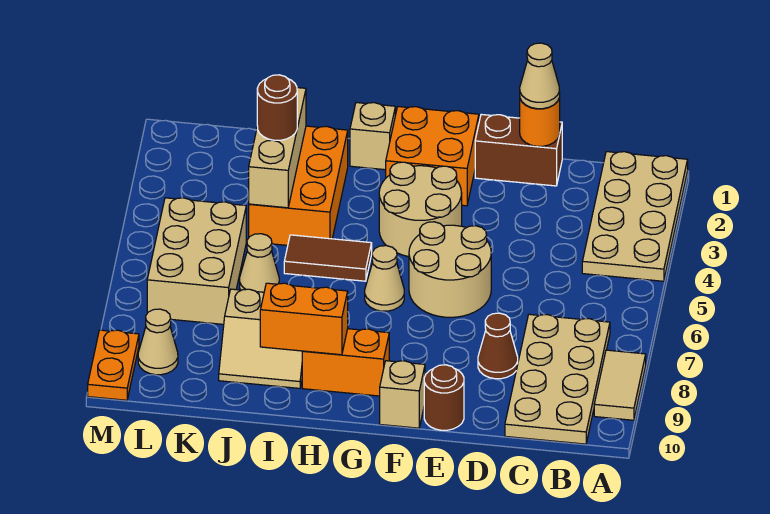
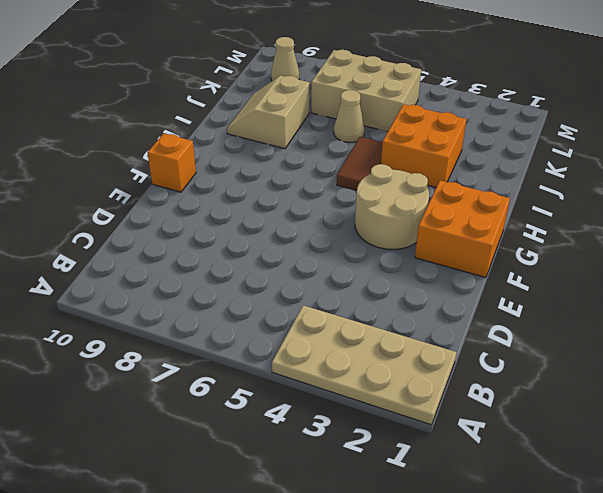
orange brick F10 level 1 -> tan brick F10 level 1
orange brick I3:J4 level 1 -> orange brick I2:J4 level 1
none -> tan tile A8:A9 level 1
none -> tan plate B7:C10 level 1
none -> brown brick D1:E1 level 1

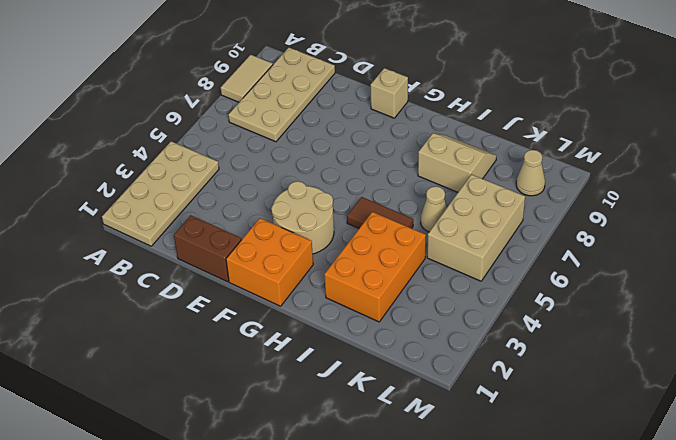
none -> brown cone D8 level 1
none -> tan round brick E5:F6 level 1
none -> brown round brick E10 level 1

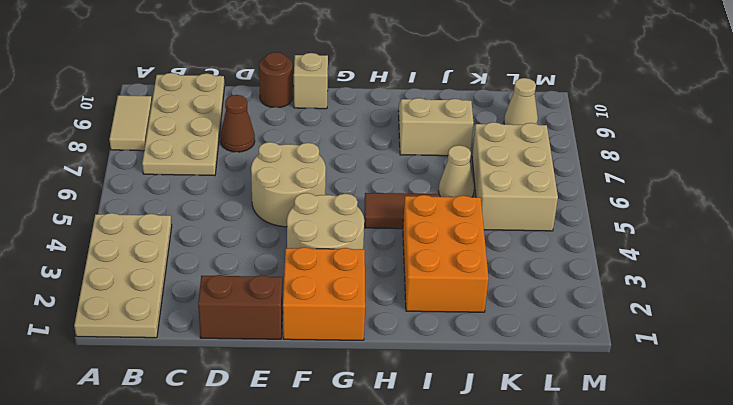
none -> tan cone G6 level 1
none -> orange brick G9:H9 level 1
none -> tan brick H1 level 1

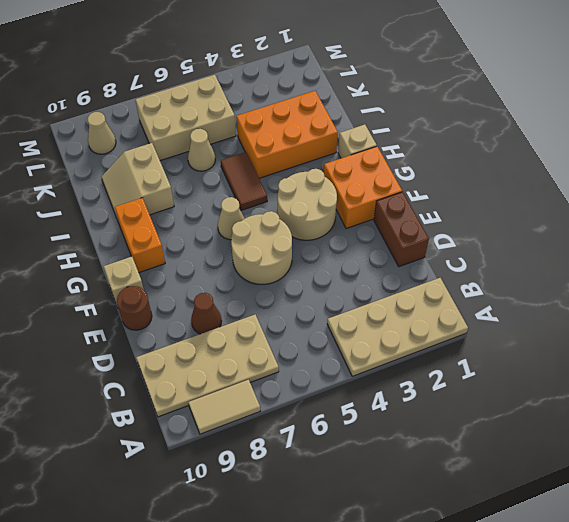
none -> orange plate M9:M10 level 1
none -> orange round brick D1 level 2
none -> orange brick H9:I9 level 2

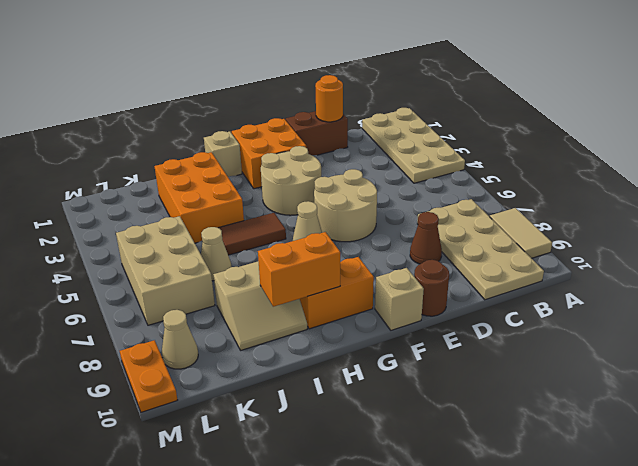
none -> tan brick J2:J4 level 2
none -> tan cone D1 level 3
none -> brown round brick J3 level 3

